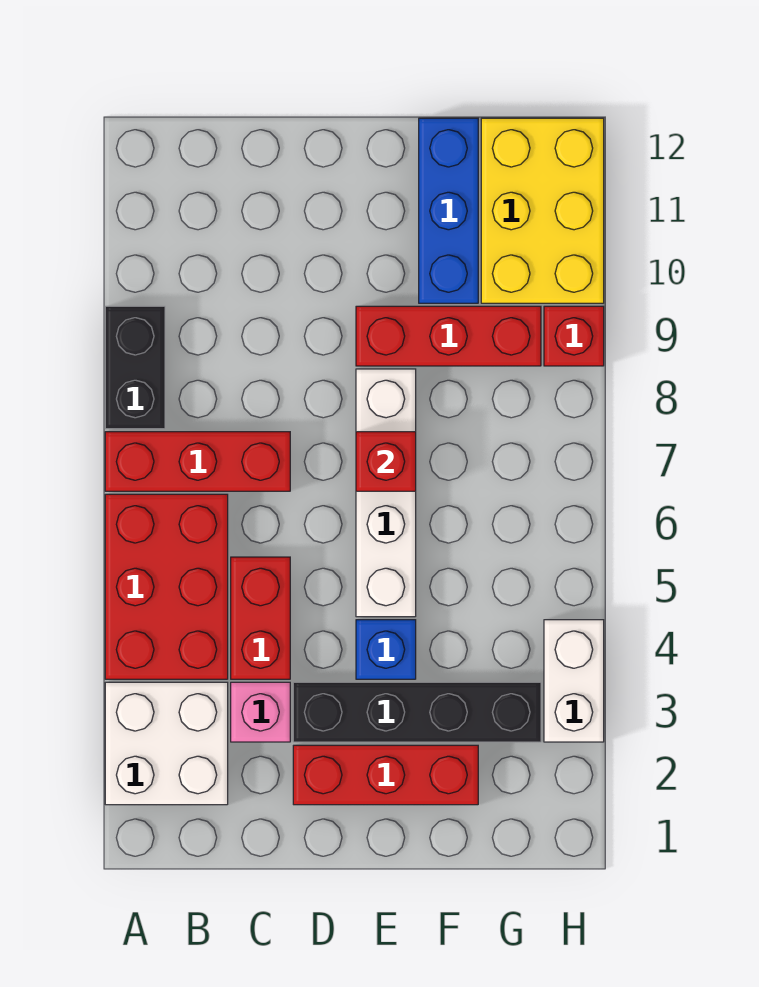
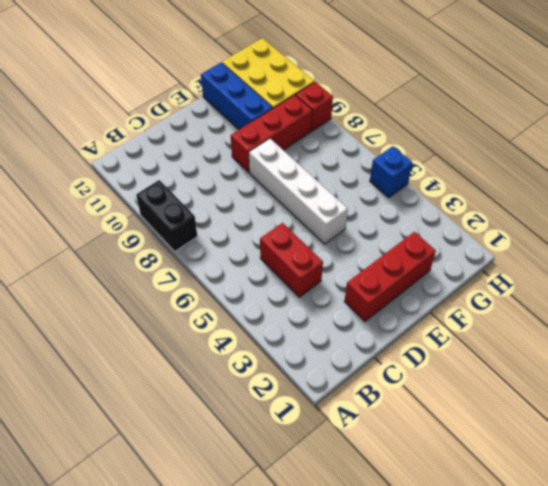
blue brick H5 level 1 -> blue brick E4 level 1
none -> white brick A2:B3 level 1
none -> red brick A4:B6 level 1
none -> red brick A7:C7 level 1

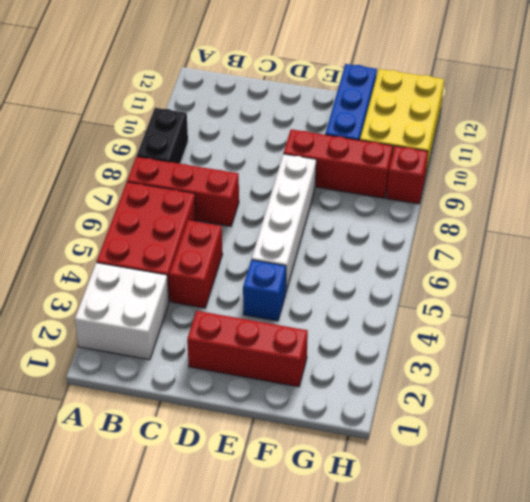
none -> pink brick C3 level 1
none -> black brick D3:G3 level 1
none -> white brick H3:H4 level 1

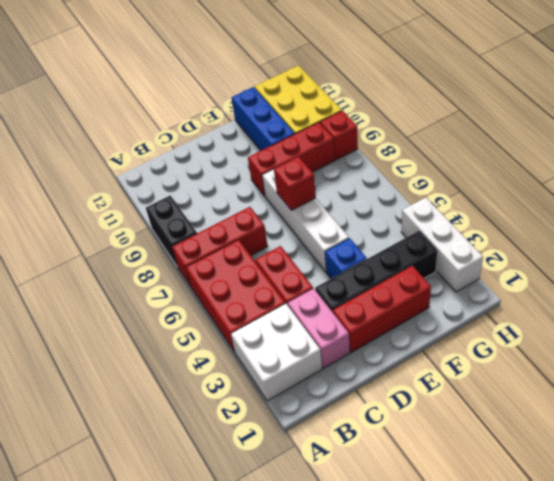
pink brick C2:C3 level 1 -> pink brick C3 level 1
white brick H2:H4 level 1 -> white brick H3:H4 level 1

